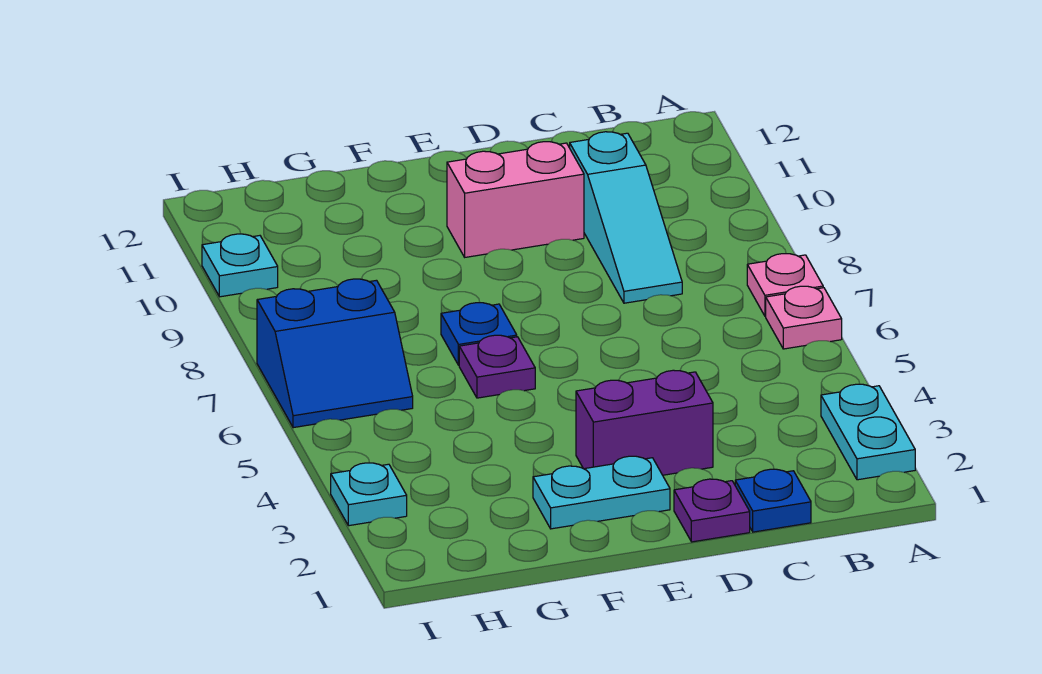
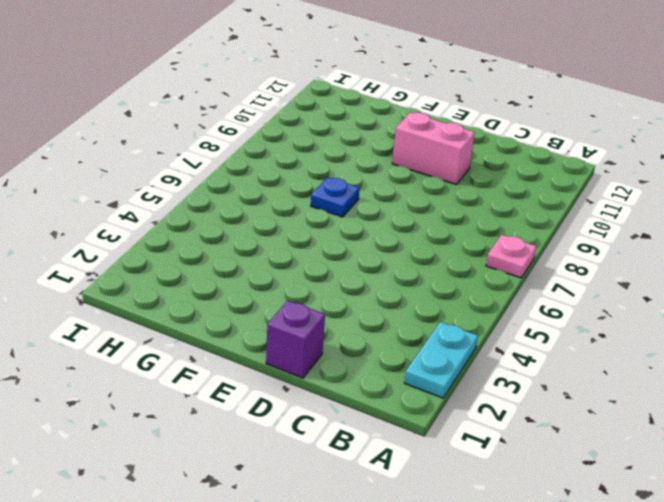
purple brick D1 level 1 -> purple plate D1 level 1
none -> pink plate A6 level 1
none -> blue plate C1 level 1
none -> cyan slope C8:C10 level 1 top 10

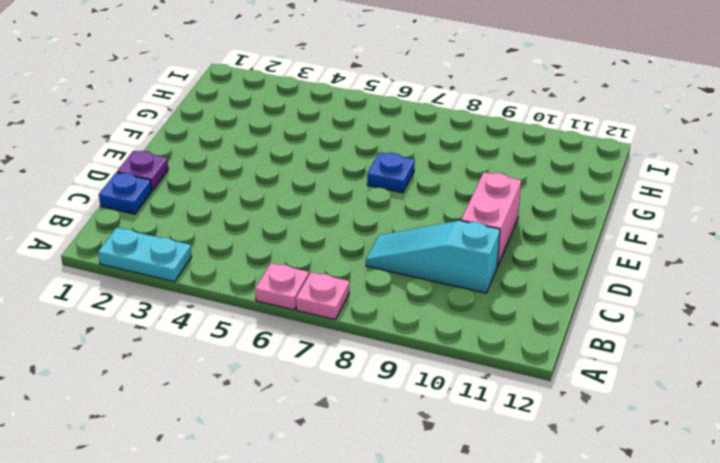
none -> purple brick D3:E3 level 1
none -> cyan plate E2:F2 level 1
none -> purple plate F6 level 1

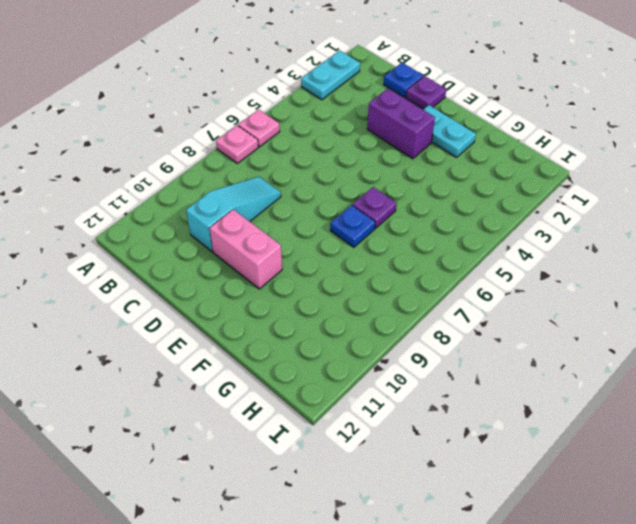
none -> blue slope H6:I7 level 1 top 7
none -> cyan plate I3 level 1
none -> cyan plate I10 level 1

